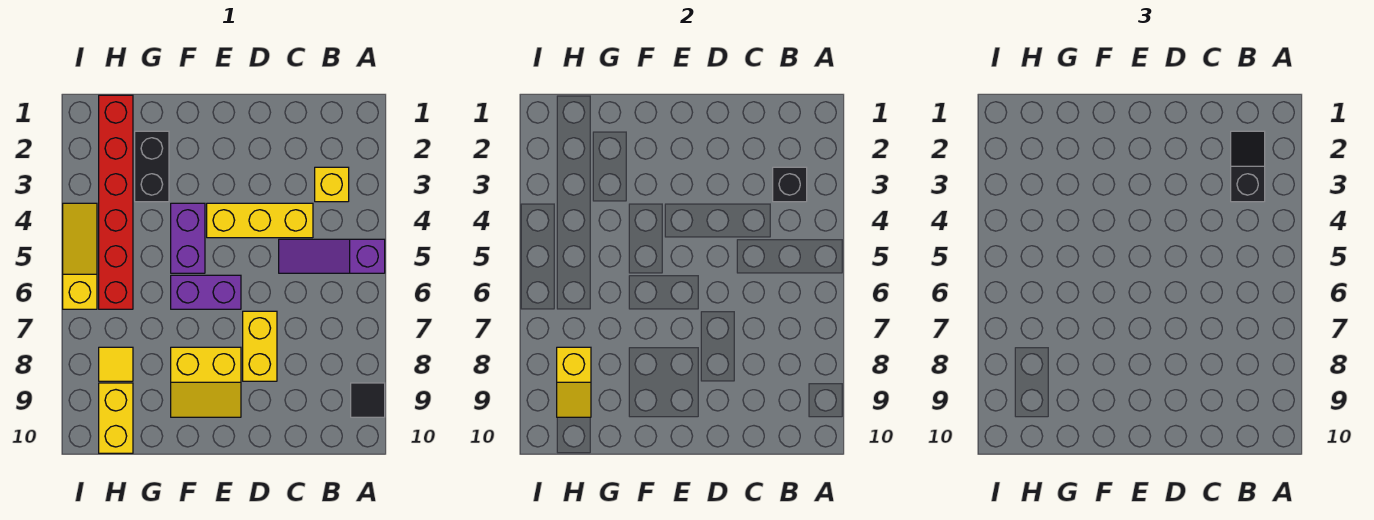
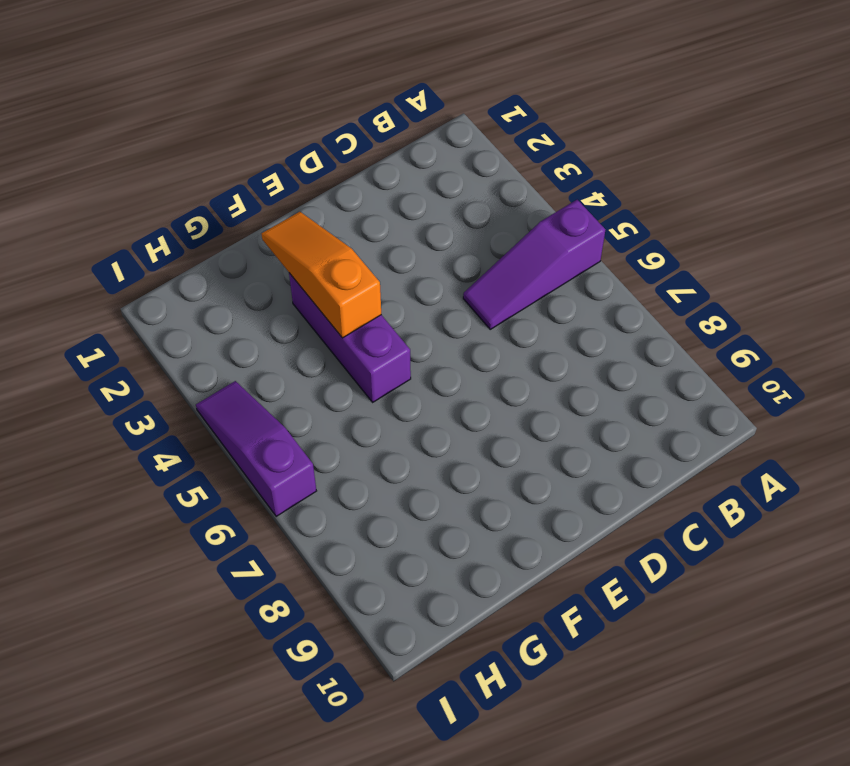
orange slope F2:F4 level 2 top 4 -> none
purple brick F3:F5 level 1 -> purple brick F4:F5 level 1
purple slope I4:I6 level 1 top 6 -> yellow slope I4:I6 level 1 top 6
none -> black tile A9 level 1
none -> yellow brick B3 level 1
none -> yellow brick C4:E4 level 1

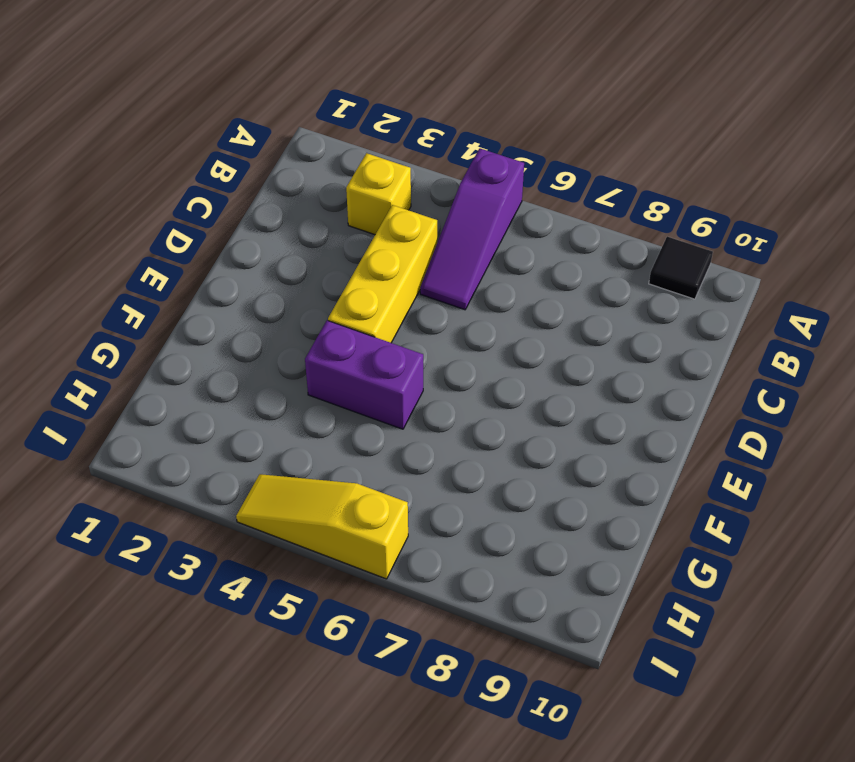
none -> yellow brick D7:D8 level 1
none -> purple brick E6:F6 level 1
none -> yellow slope E8:F9 level 1 top 8

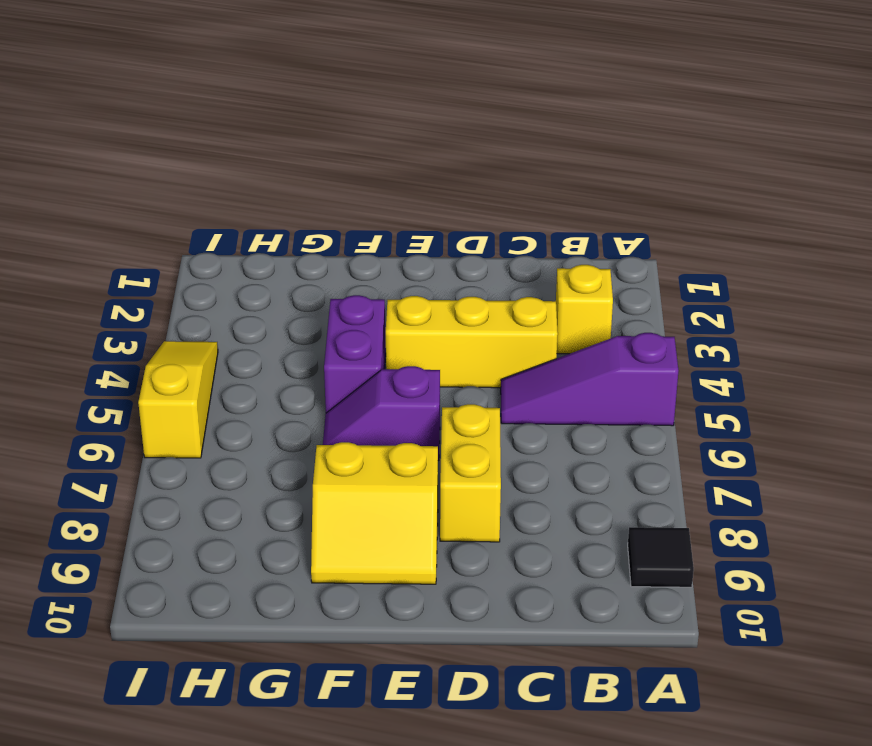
purple slope E6:F6 level 1 top E -> purple brick E6:F6 level 1
none -> black brick G2:G3 level 1
none -> red brick H1:H6 level 1
none -> yellow tile H8 level 1

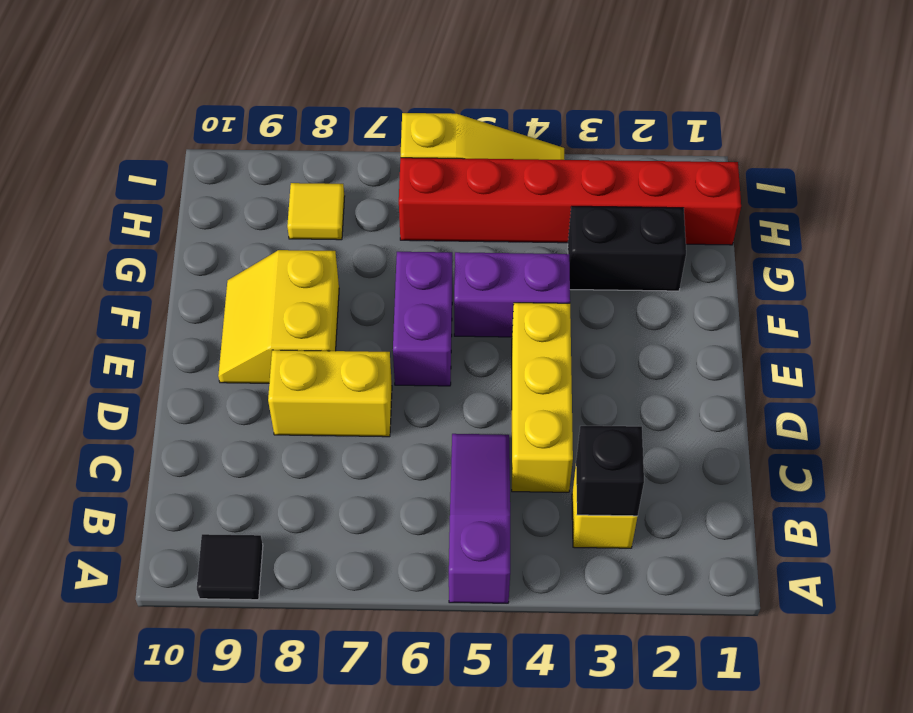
none -> yellow brick H9:H10 level 1
none -> yellow slope H8:H9 level 2 top 8
none -> black slope B2:B3 level 3 top 3

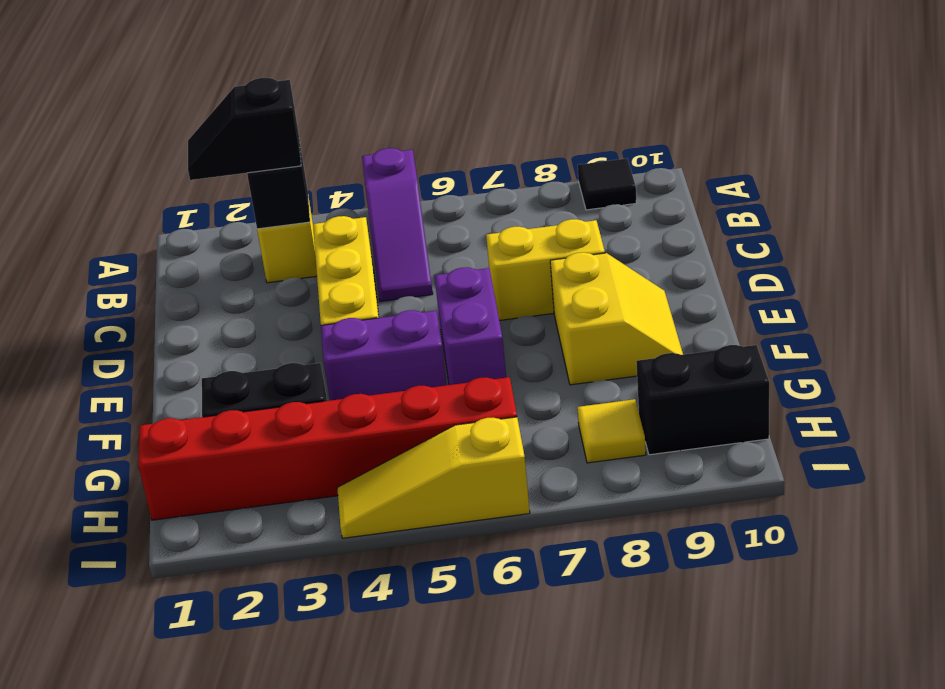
black brick H9:H10 level 1 -> yellow brick H9:H10 level 1
none -> yellow slope H8:H9 level 2 top 8

